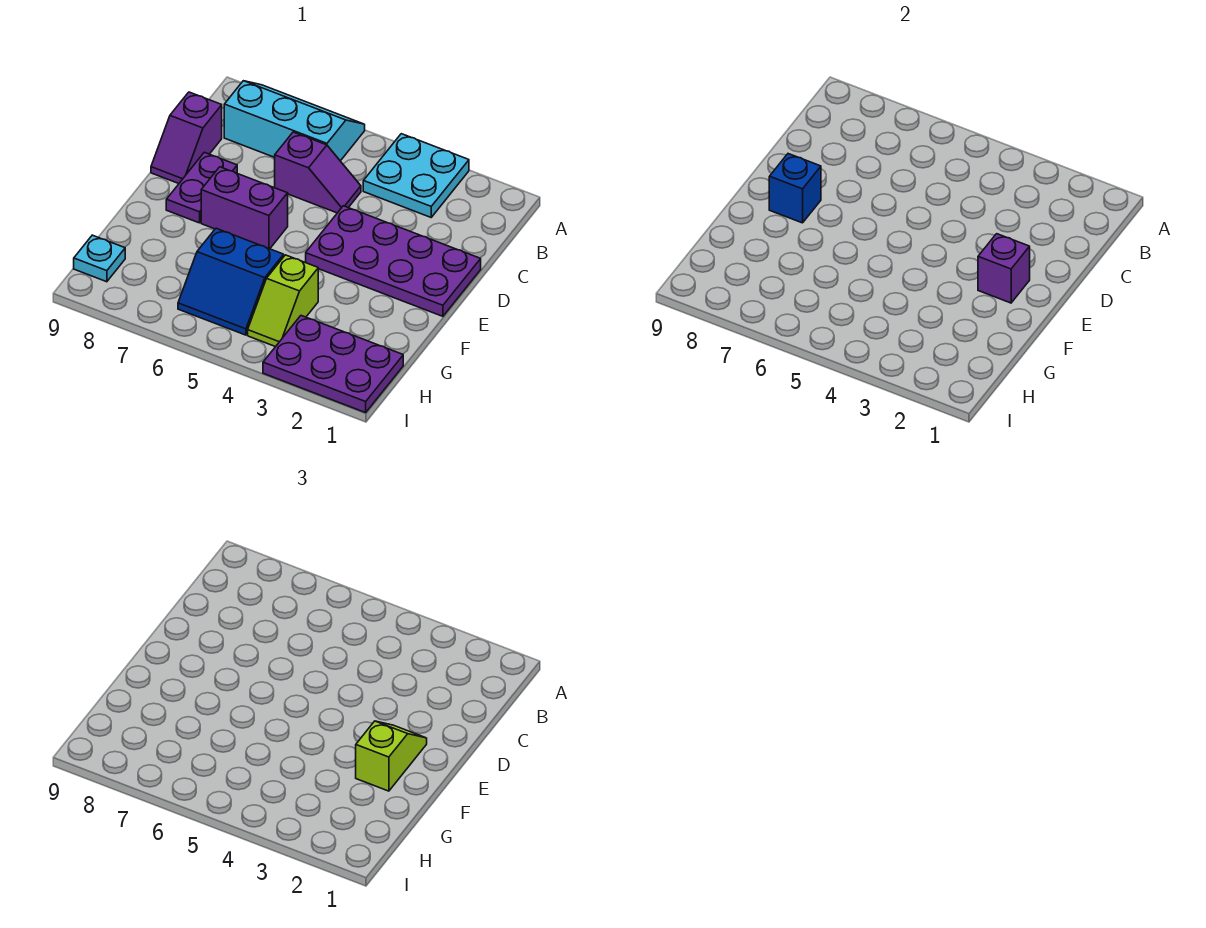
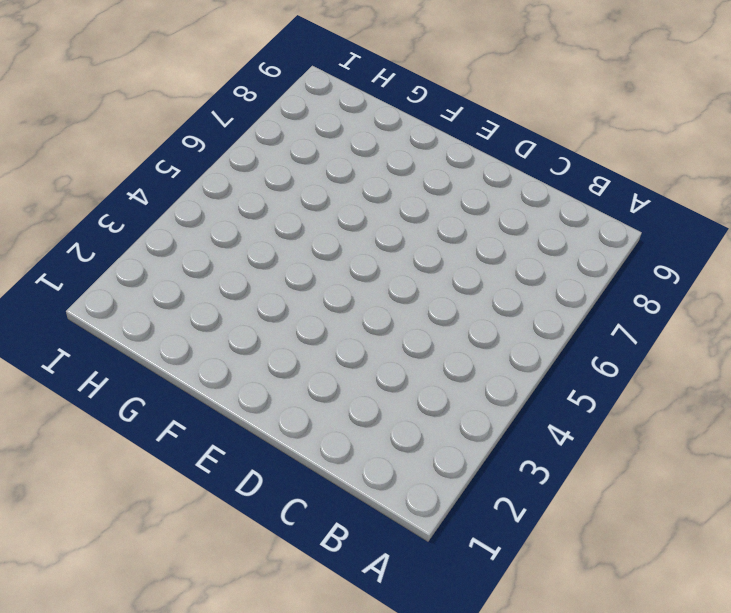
none -> cyan plate A3:B4 level 1
none -> cyan slope A6:B8 level 1 top B
none -> purple slope C5:C6 level 1 top 6

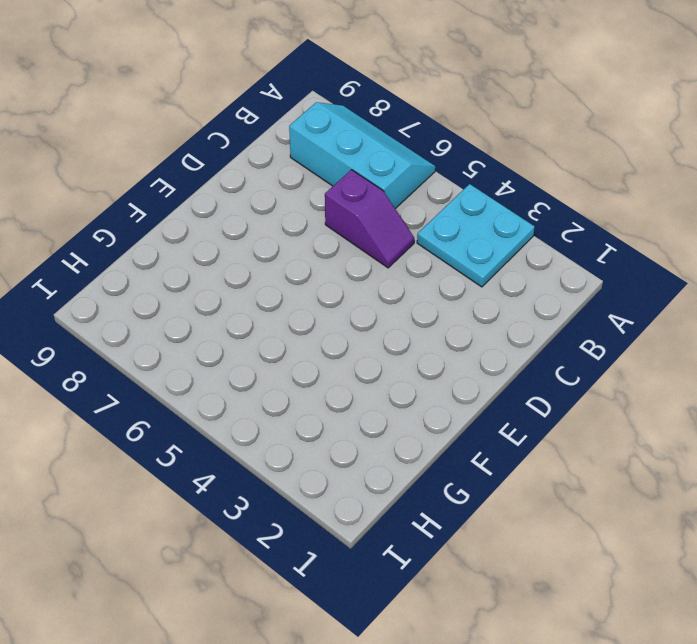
none -> purple slope C9:D9 level 1 top C
none -> purple plate D1:E4 level 1
none -> purple plate D8:E8 level 1

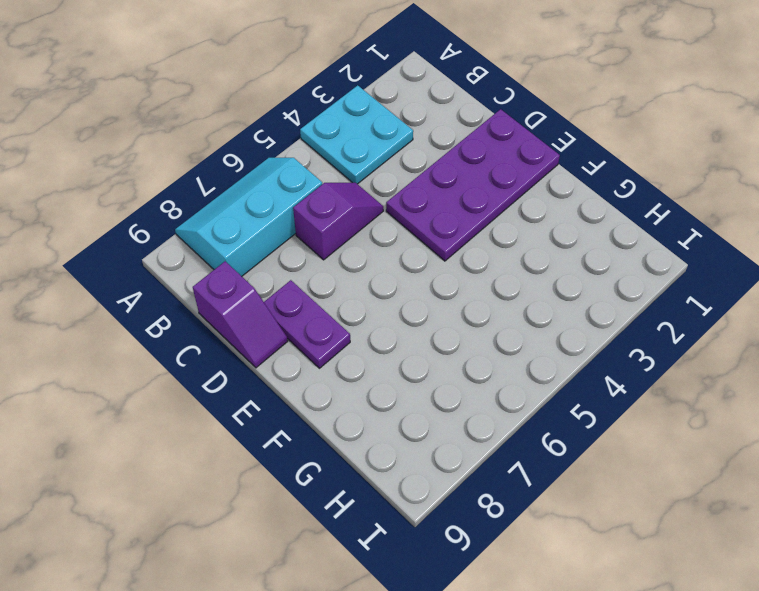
none -> purple brick E6:E7 level 1
none -> lime slope G4:H4 level 1 top G
none -> blue slope G5:H6 level 1 top G

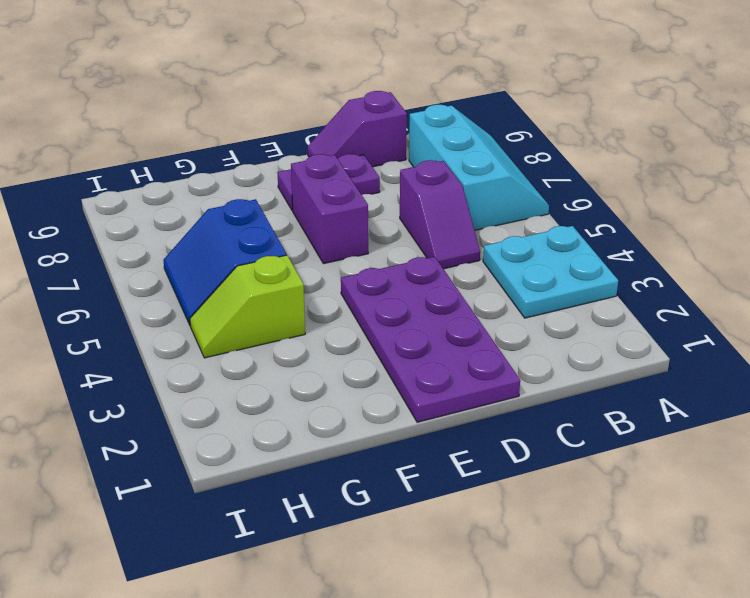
none -> purple plate H1:I3 level 1
none -> cyan plate H9 level 1
none -> purple brick E2 level 2

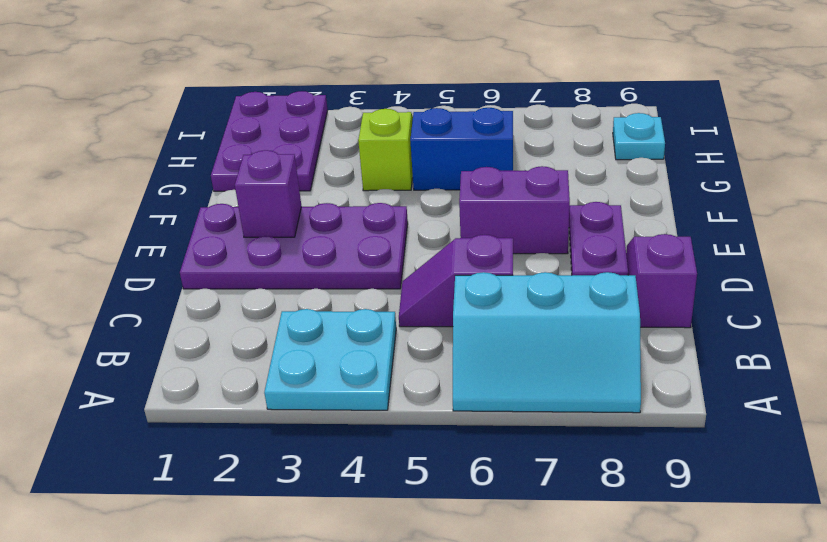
purple plate G1:I2 level 1 -> purple plate H1:I3 level 1
none -> blue brick E8 level 2
none -> lime slope E2:F2 level 3 top F

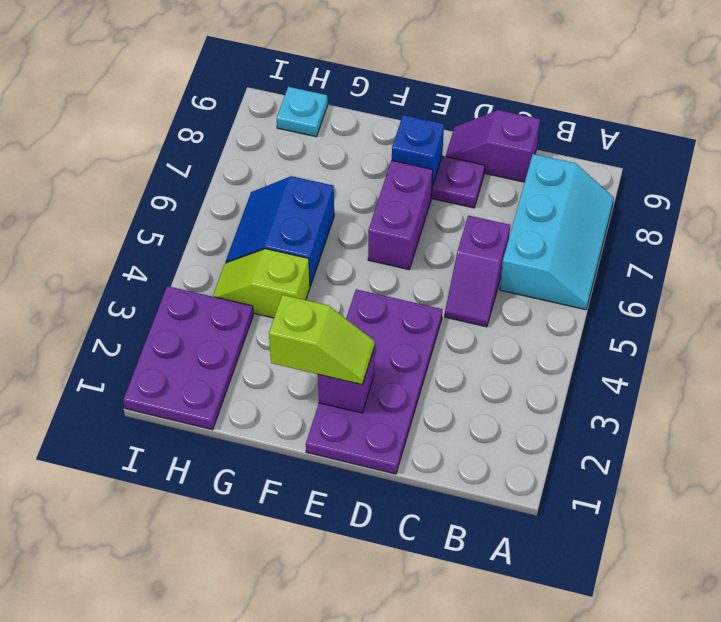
none -> cyan plate A3:B4 level 1

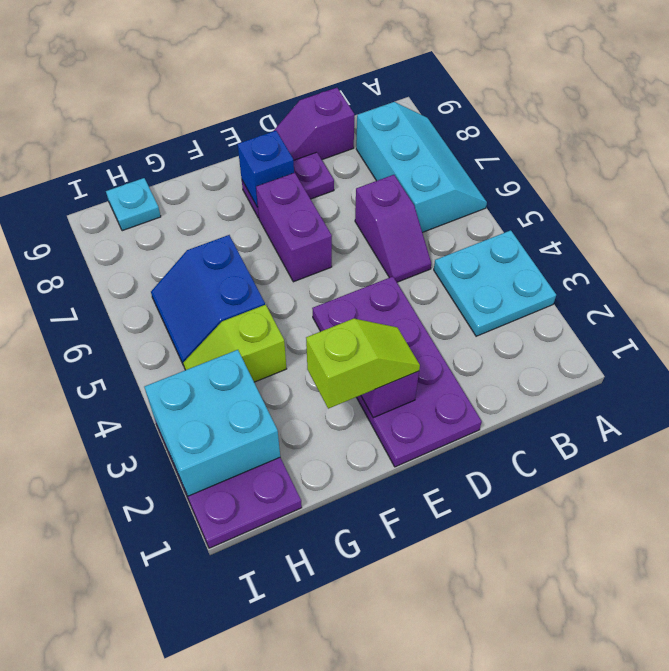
cyan brick H2:I3 level 2 -> none

